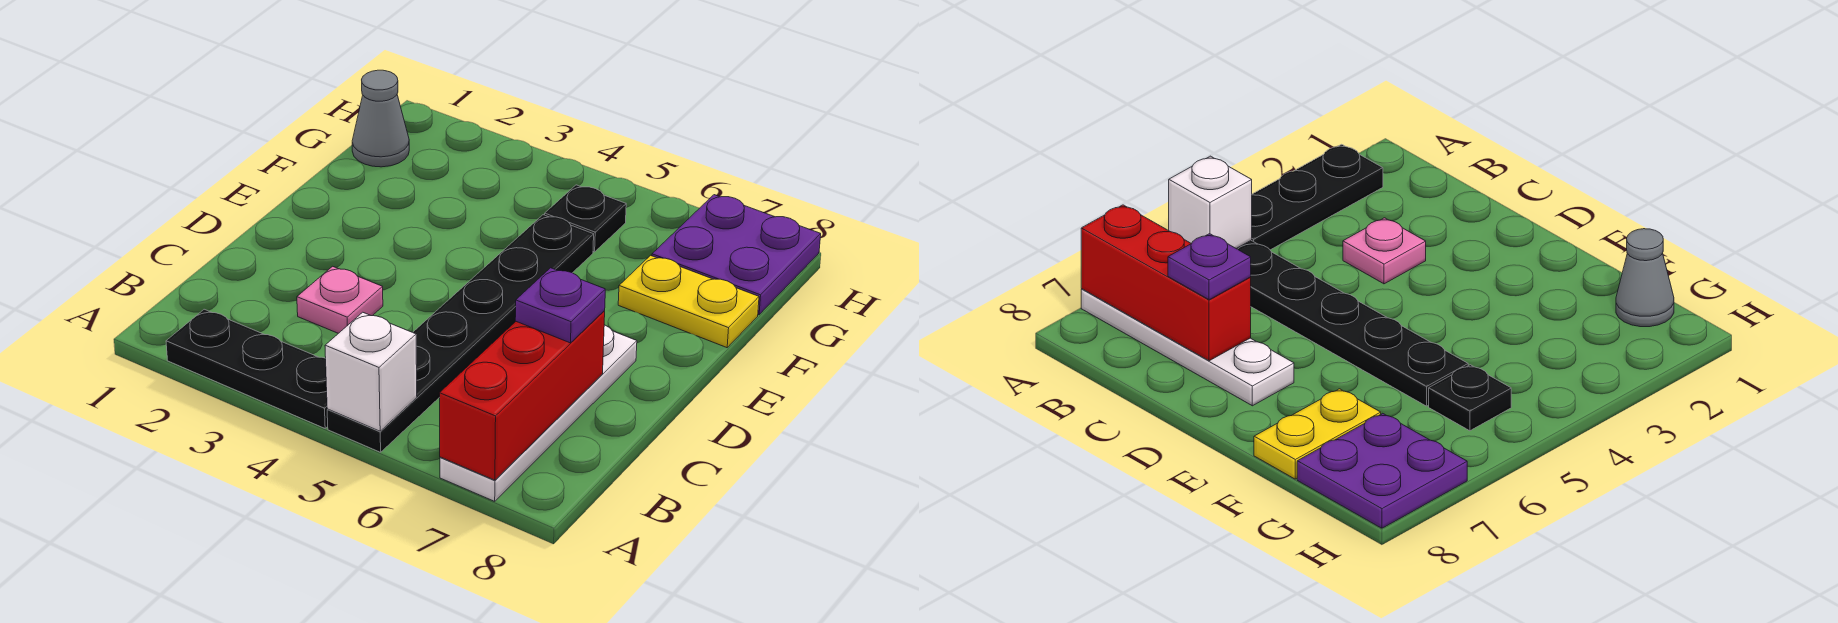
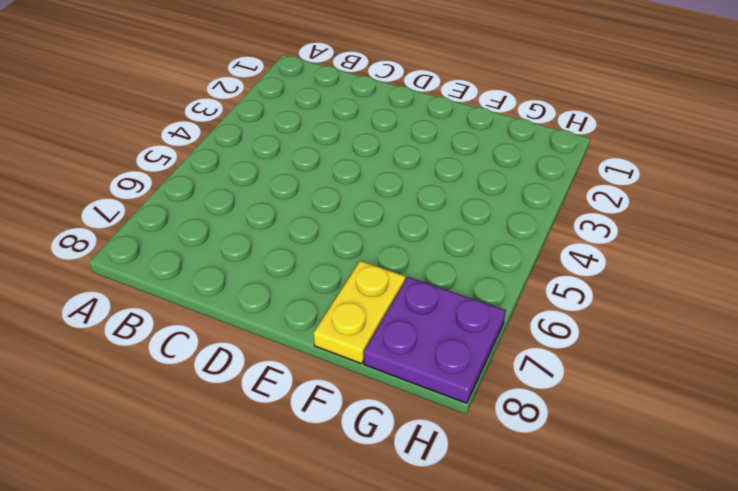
none -> black plate A2:A4 level 1
none -> black plate A5:F5 level 1

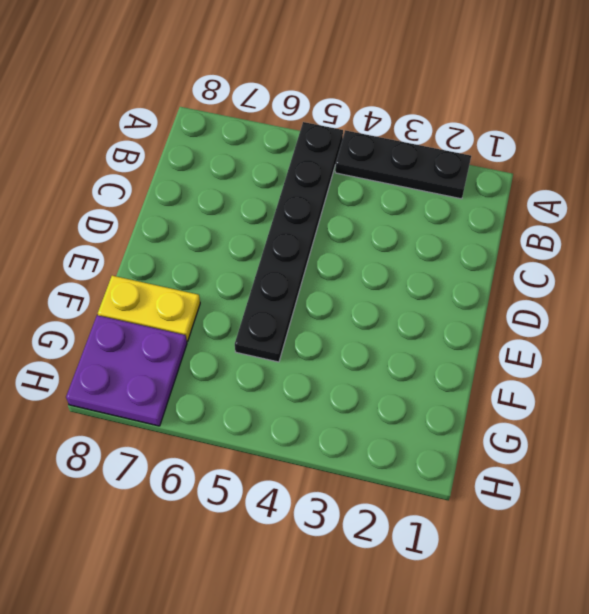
none -> white plate A7:D7 level 1
none -> pink plate C3 level 1

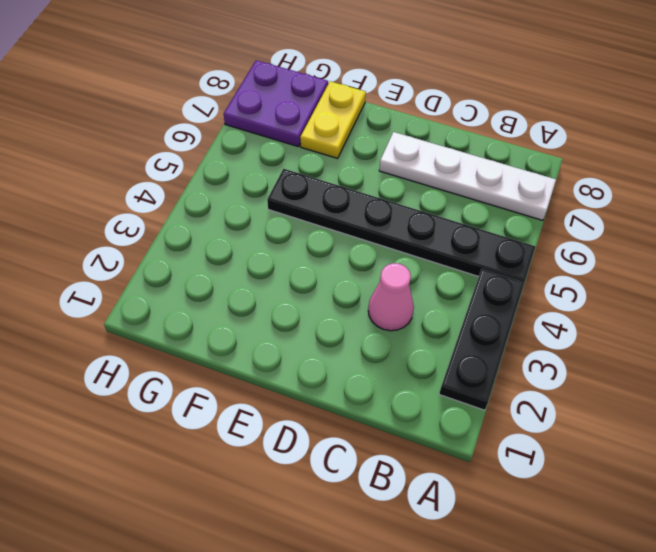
pink cone C3 level 1 -> pink plate C3 level 1
none -> grey cone G1 level 1
none -> black plate G5 level 1

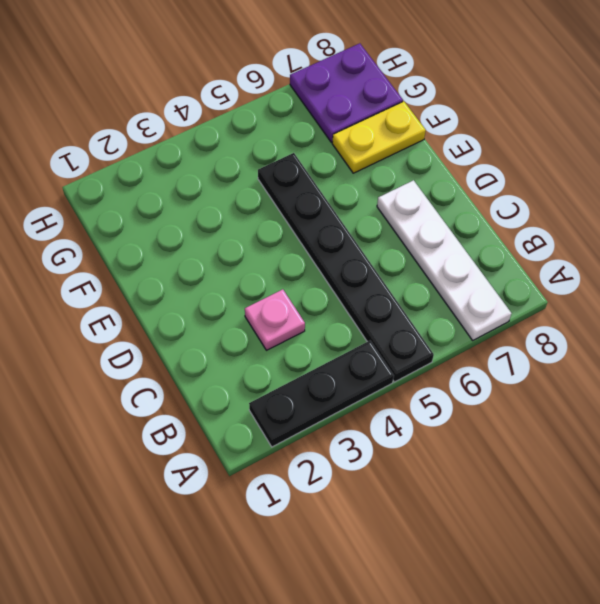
none -> grey cone G1 level 1
none -> black plate G5 level 1

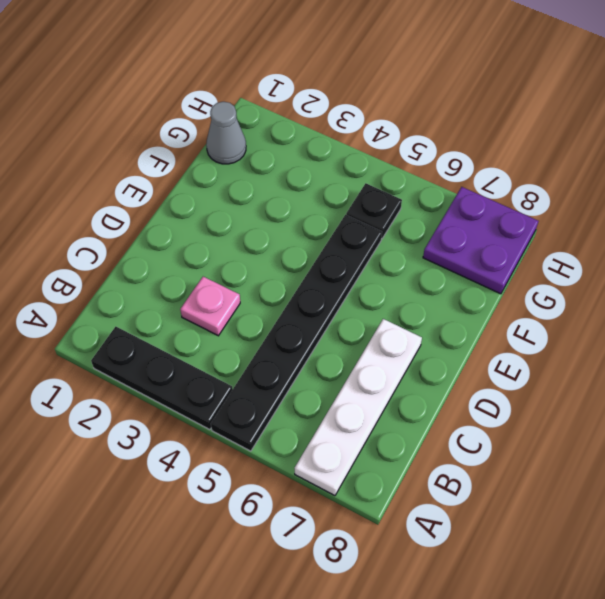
none -> yellow plate F7:F8 level 1
none -> white brick A5 level 2

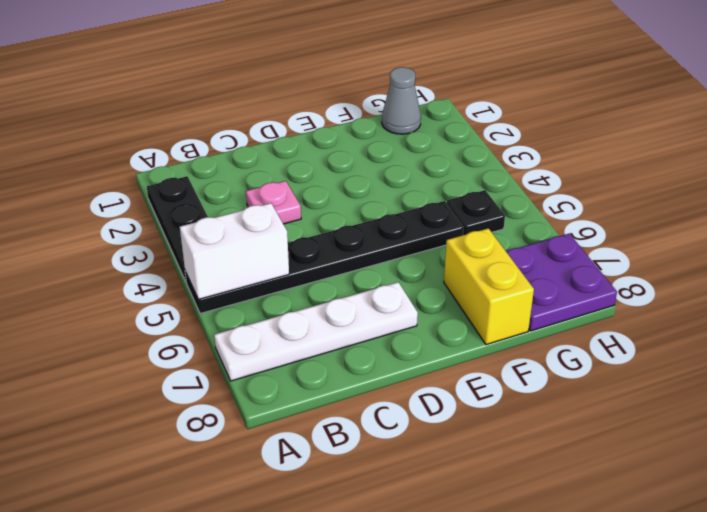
white brick A5:B5 level 2 -> white brick A5 level 2
yellow brick F7:F8 level 1 -> yellow plate F7:F8 level 1
none -> red brick A7:C7 level 2
none -> purple plate C7 level 3

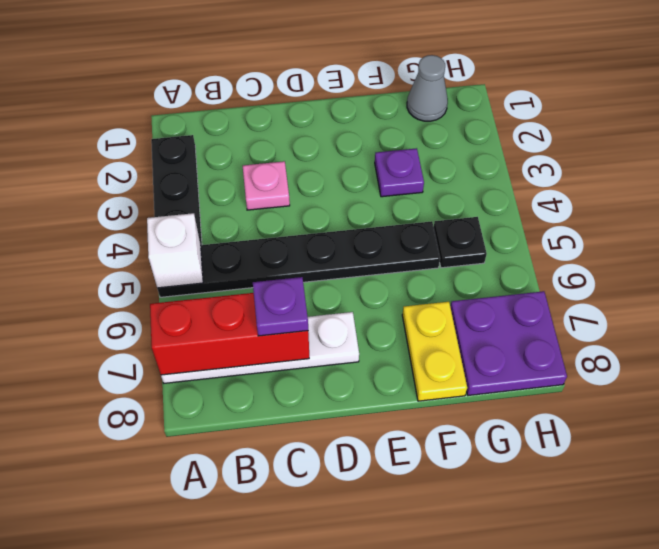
purple plate F3 level 1 -> none

